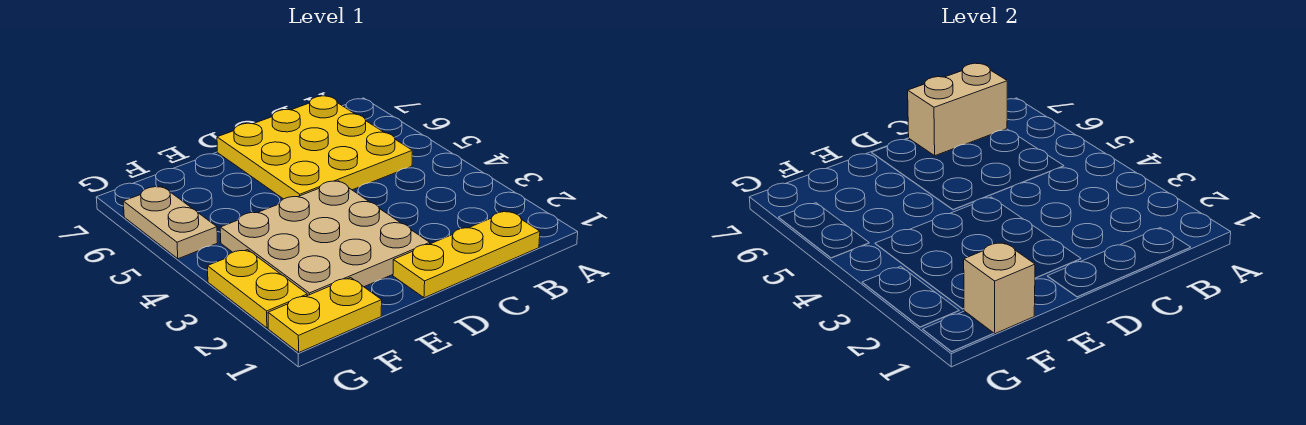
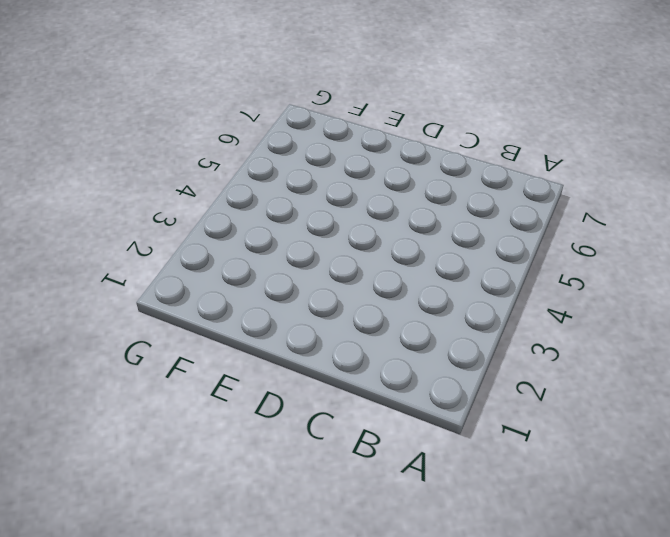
none -> yellow plate B1:D1 level 1
none -> yellow plate B5:D7 level 1

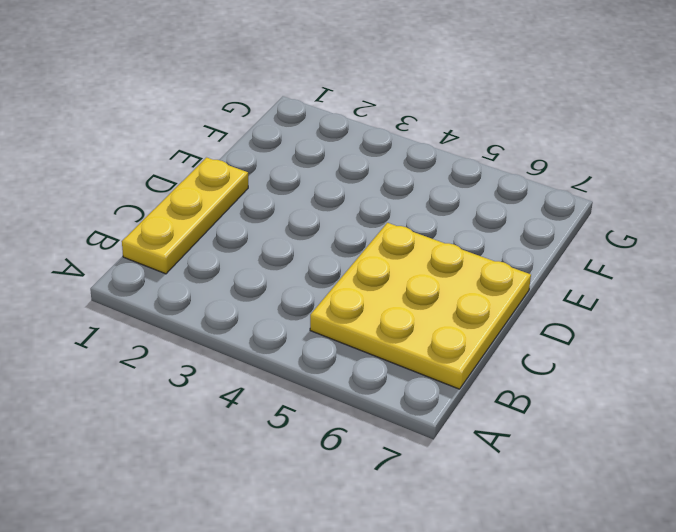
none -> tan plate D2:F4 level 1
none -> yellow plate F1:G1 level 1

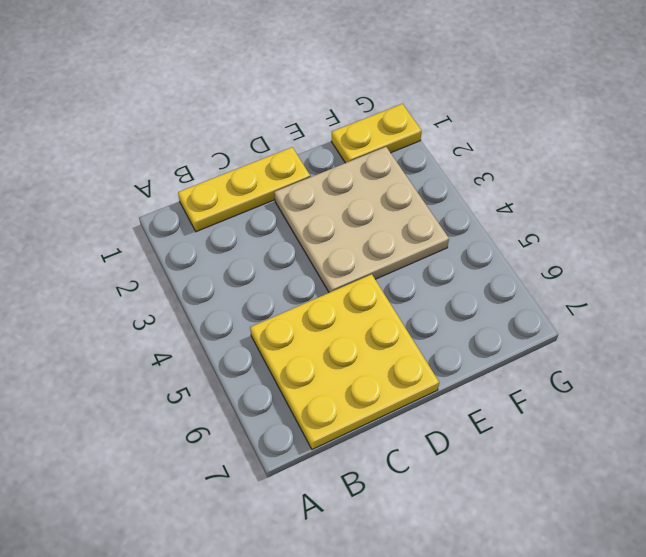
none -> yellow plate G2:G3 level 1
none -> tan plate G5:G6 level 1

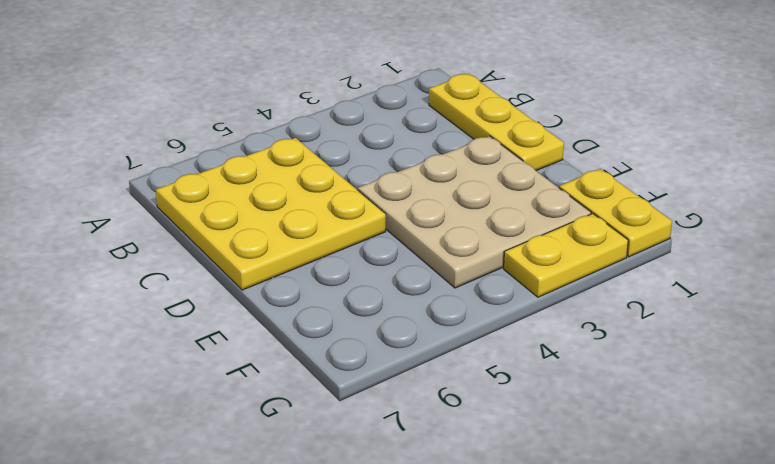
none -> tan plate G5:G6 level 1
none -> tan brick B7:C7 level 2

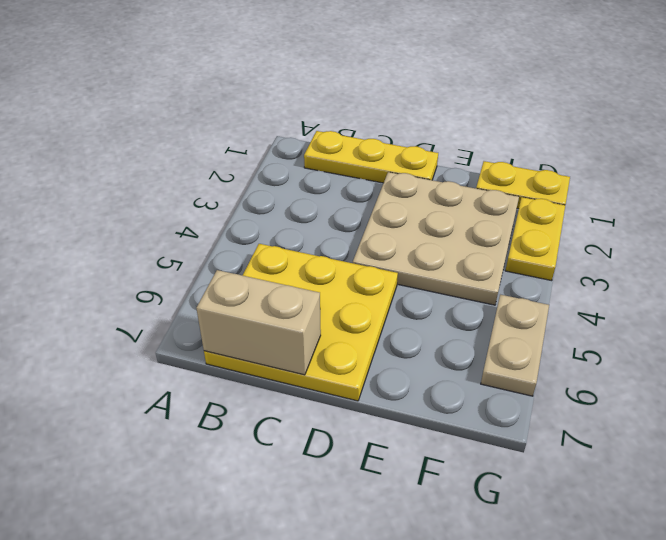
none -> tan brick F1 level 2

